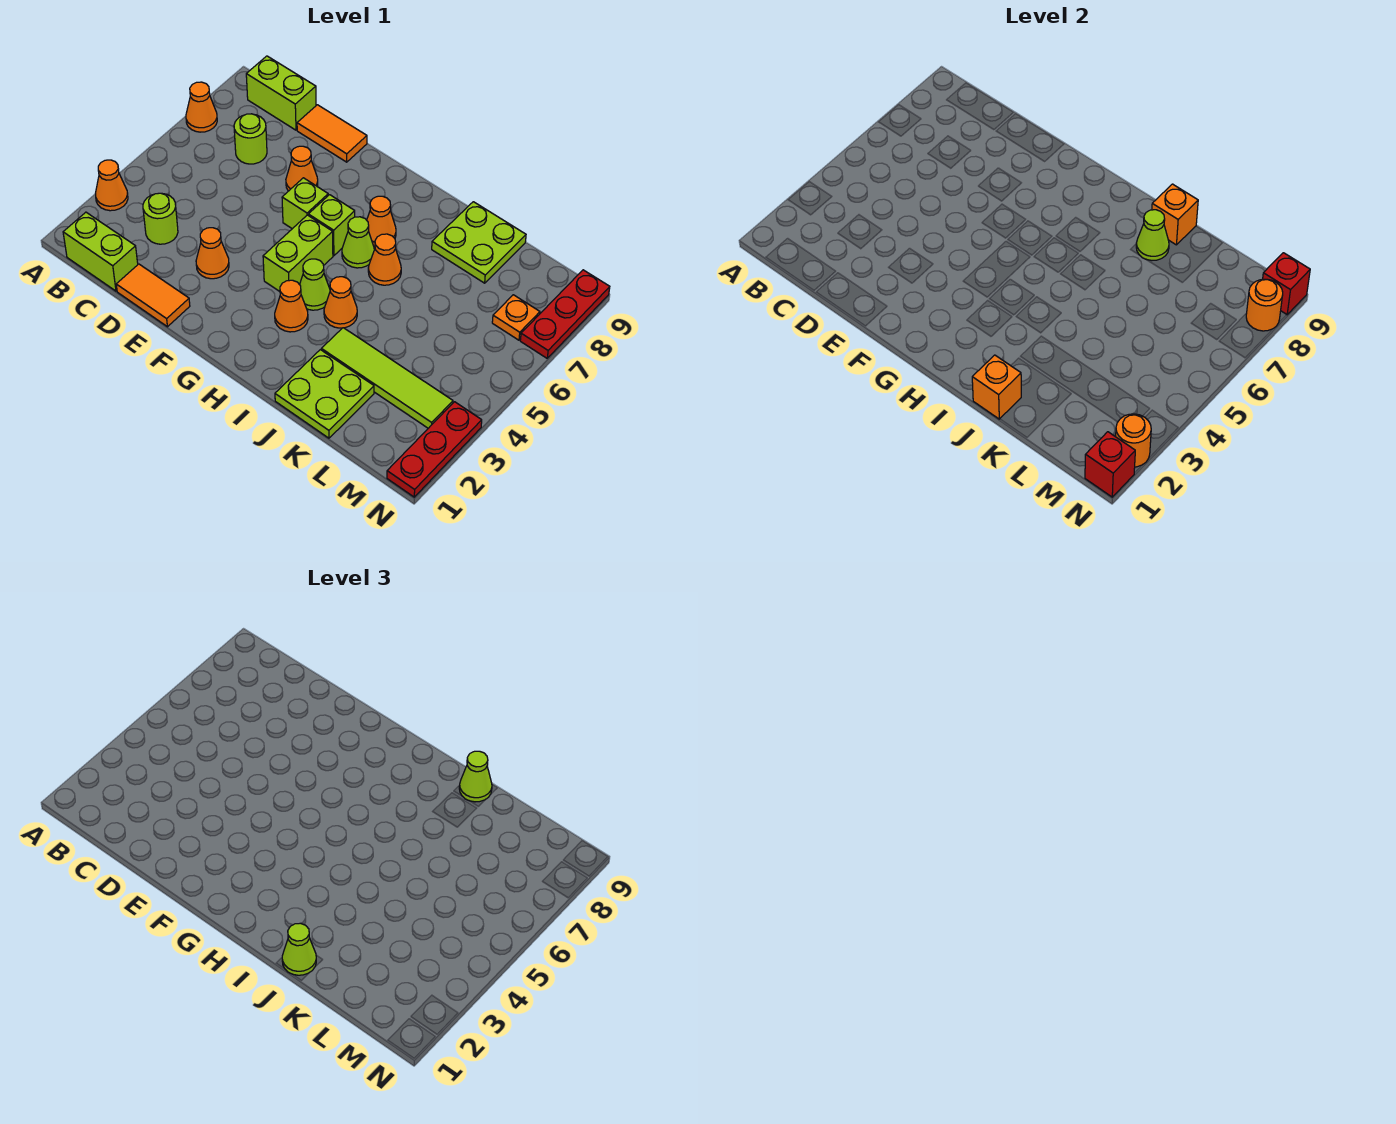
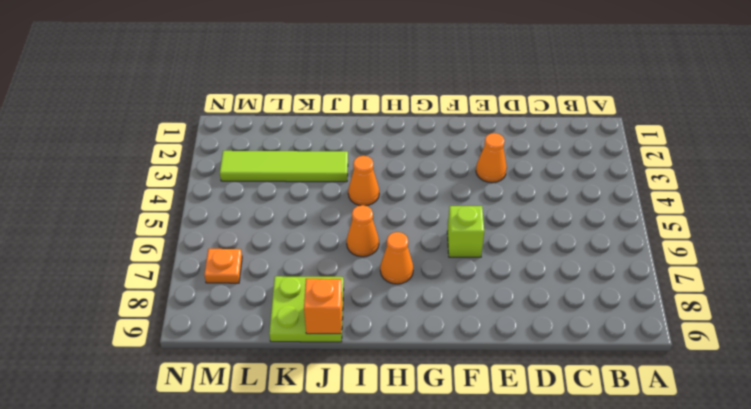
none -> orange cone A3 level 1
none -> orange cone A7 level 1
none -> lime brick B1:C1 level 1
none -> lime brick B9:C9 level 1

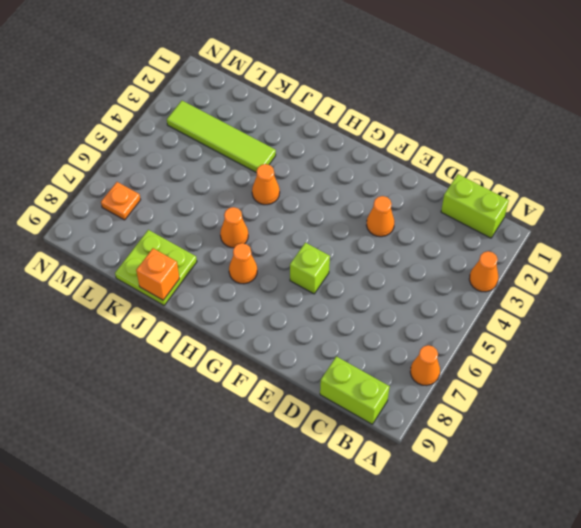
none -> lime round brick C3 level 1
none -> lime round brick C7 level 1
none -> orange tile D1:E1 level 1
none -> orange tile D9:E9 level 1

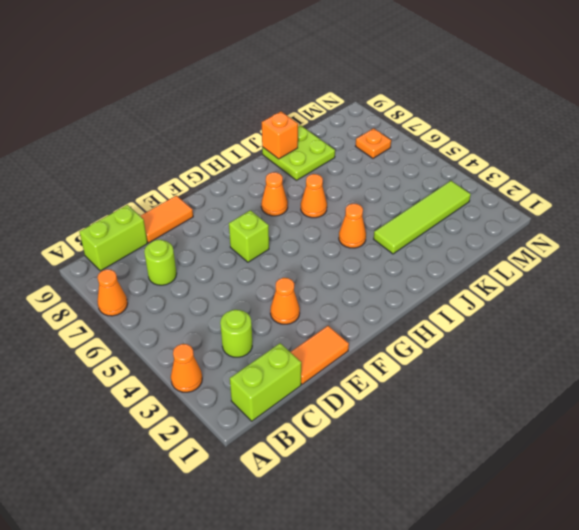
none -> orange cone E7 level 1
none -> lime brick G4:G5 level 1
none -> lime brick G6 level 1
none -> orange cone H3 level 1

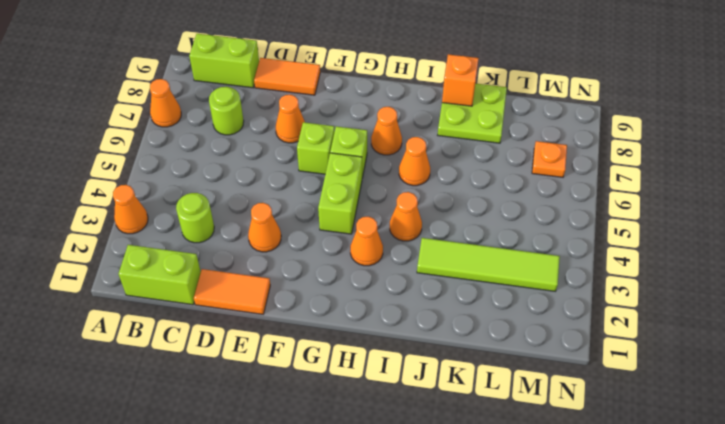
none -> lime cone H4 level 1
none -> lime cone H6 level 1
none -> lime plate J1:K2 level 1
none -> red plate N1:N3 level 1

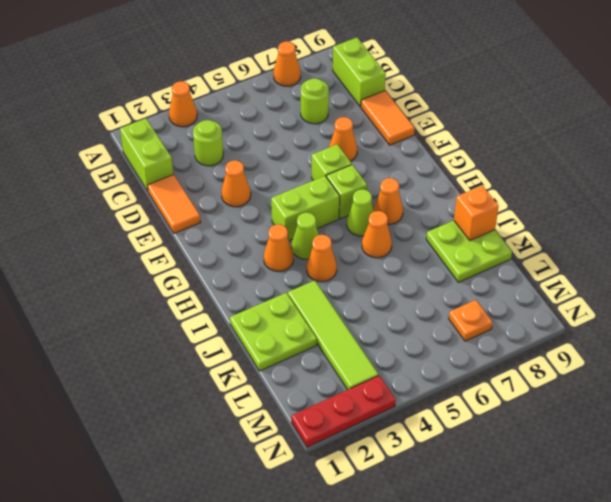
none -> red plate N7:N9 level 1
none -> orange brick J1 level 2
none -> lime cone J8 level 2
none -> red brick N1 level 2

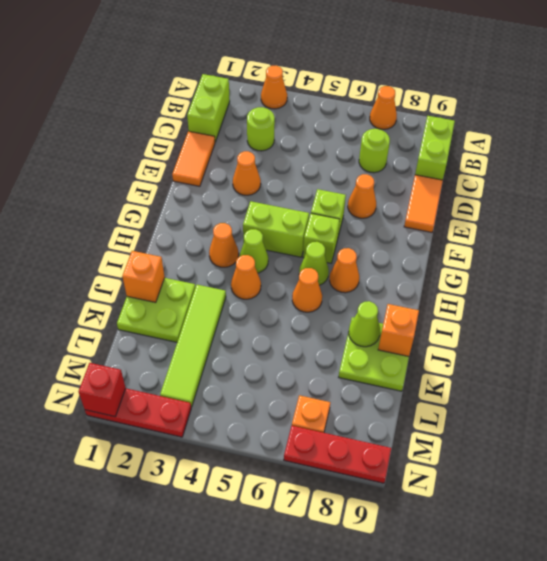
none -> orange round brick N2 level 2
none -> orange round brick N8 level 2
none -> red brick N9 level 2
none -> lime cone J1 level 3

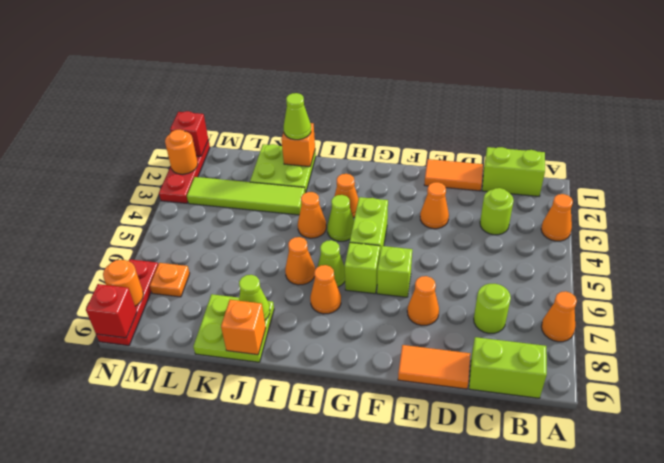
none -> lime cone J9 level 3

